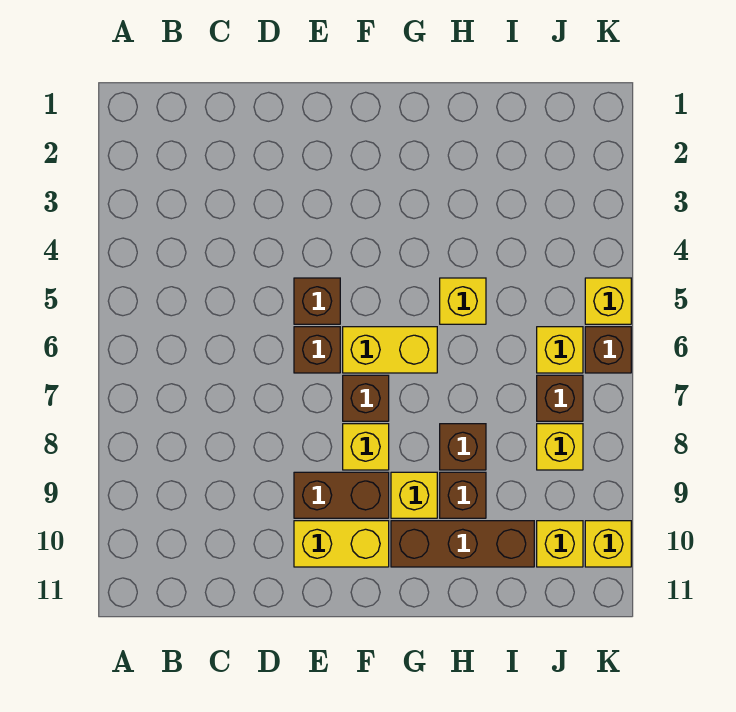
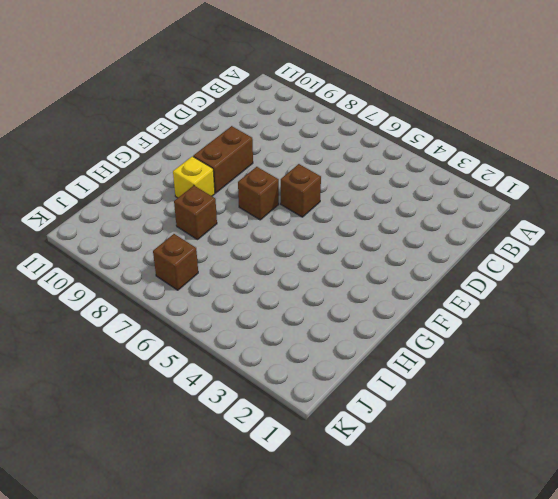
none -> brown brick E5 level 1
none -> yellow brick E10:F10 level 1
none -> yellow brick F6:G6 level 1

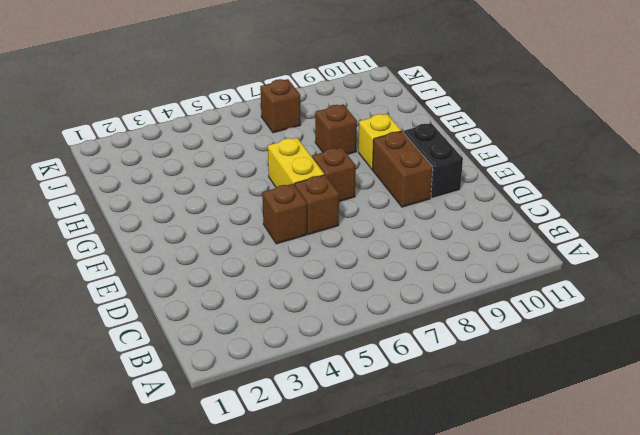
black brick E10:F10 level 1 -> yellow brick E10:F10 level 1
none -> yellow brick F8 level 1
none -> brown brick G10:I10 level 1
none -> yellow brick H5 level 1

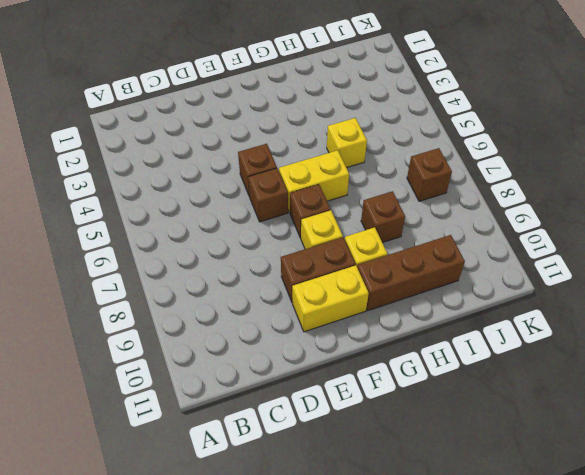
none -> brown brick H9 level 1
none -> yellow brick J6 level 1
none -> yellow brick J8 level 1

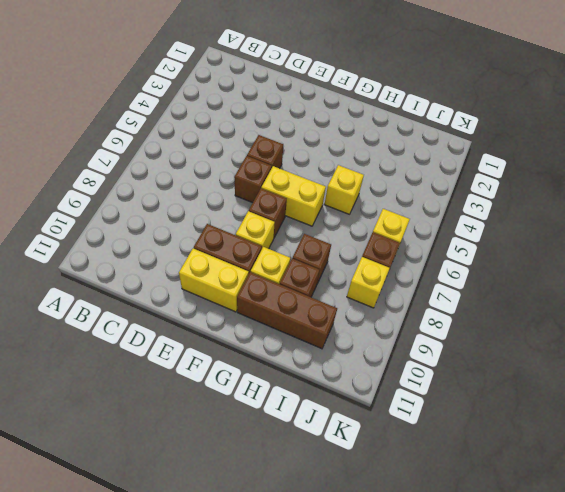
none -> yellow brick J10 level 1
none -> yellow brick K5 level 1
none -> brown brick K6 level 1

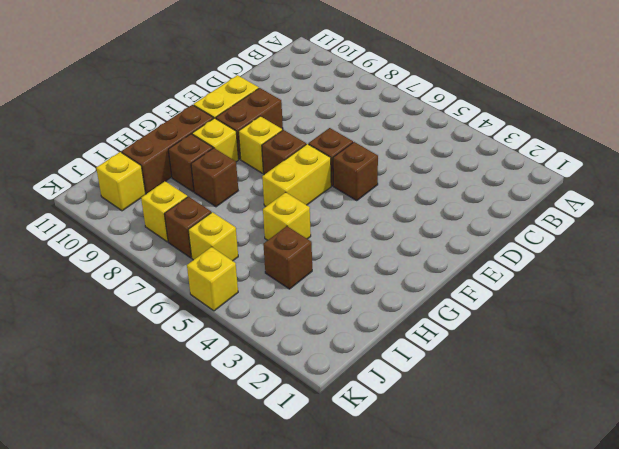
brown brick I4 level 1 -> brown brick K6 level 1
none -> yellow brick K10 level 1

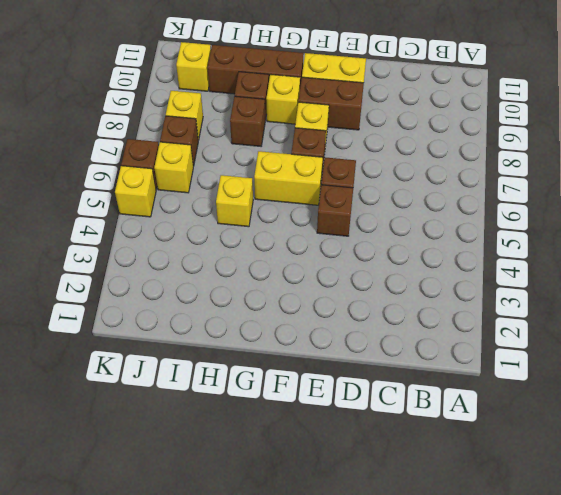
none -> yellow brick K10 level 1

